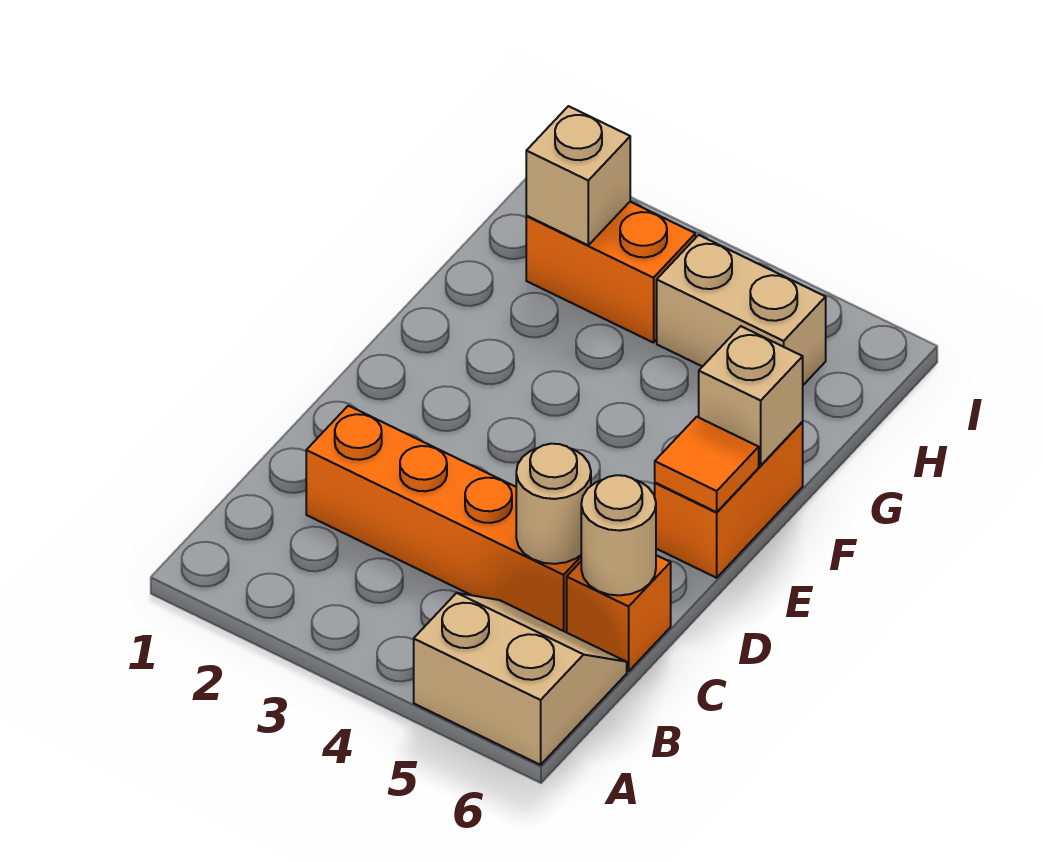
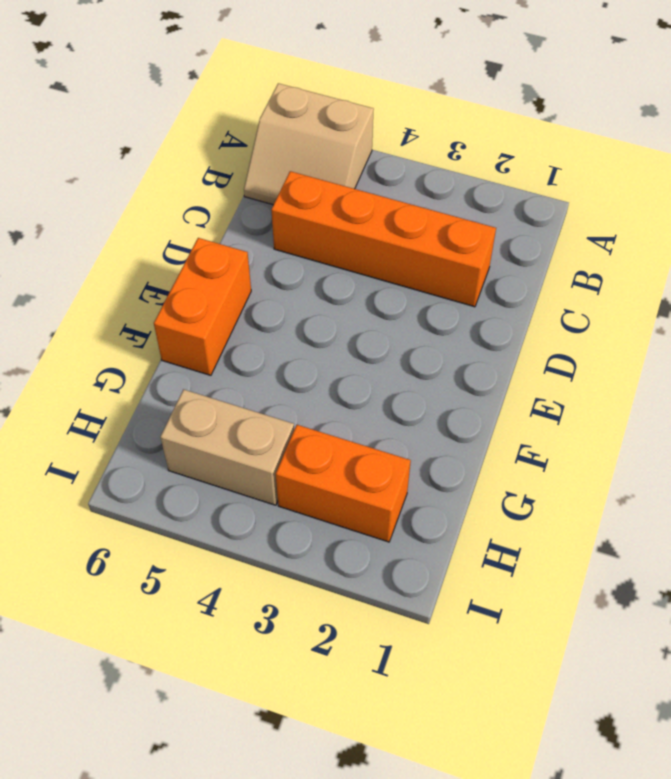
none -> orange brick C6 level 1
none -> tan round brick C5 level 2

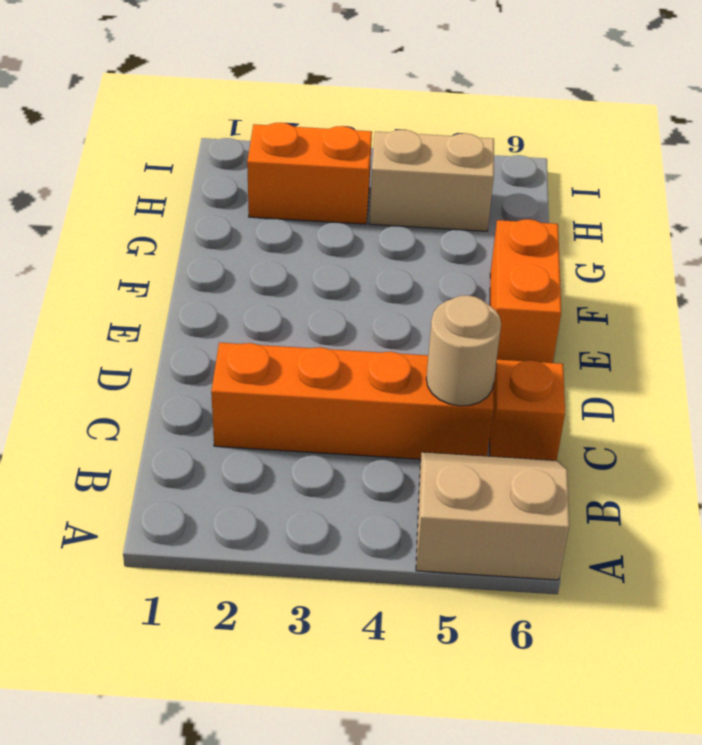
none -> tan round brick C6 level 2
none -> orange tile E6 level 2

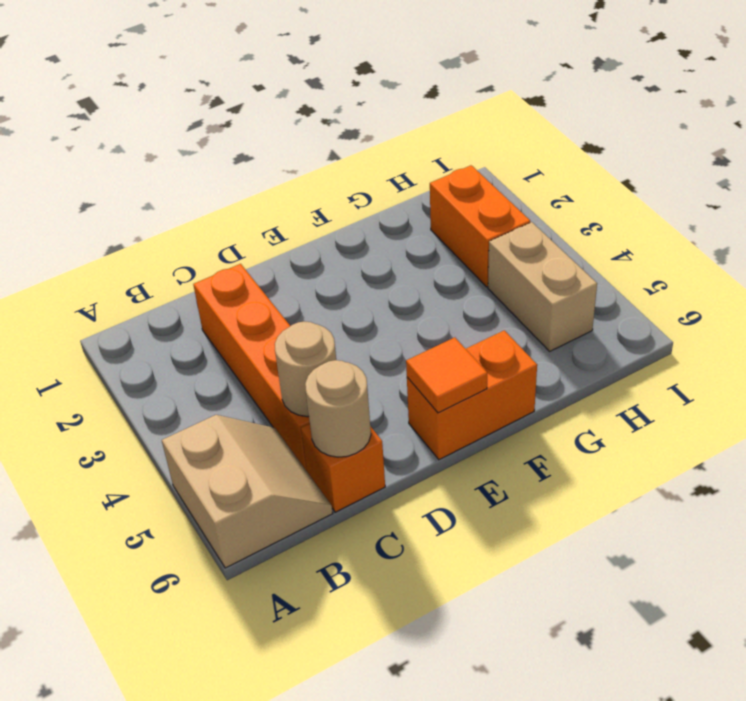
none -> tan brick F6 level 2
none -> tan brick H2 level 2

